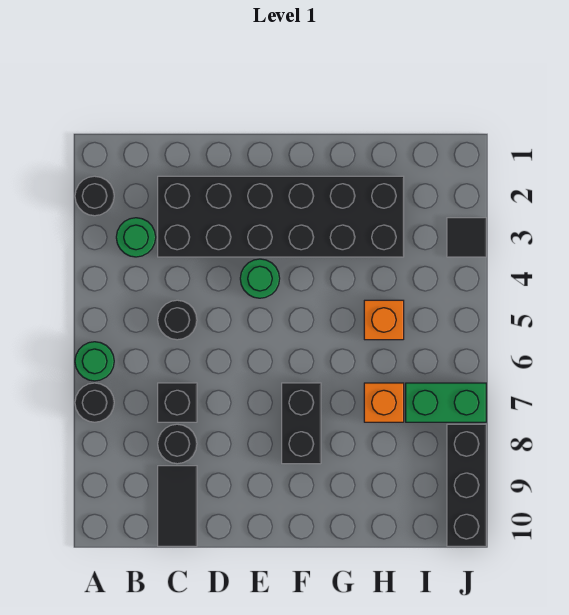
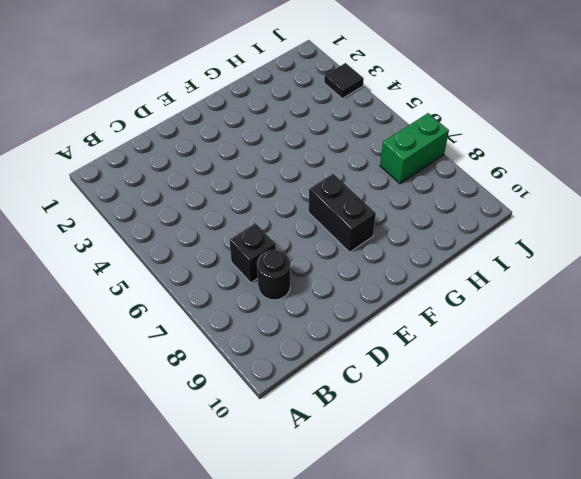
none -> black round brick A2 level 1
none -> green round brick A6 level 1
none -> black round brick A7 level 1

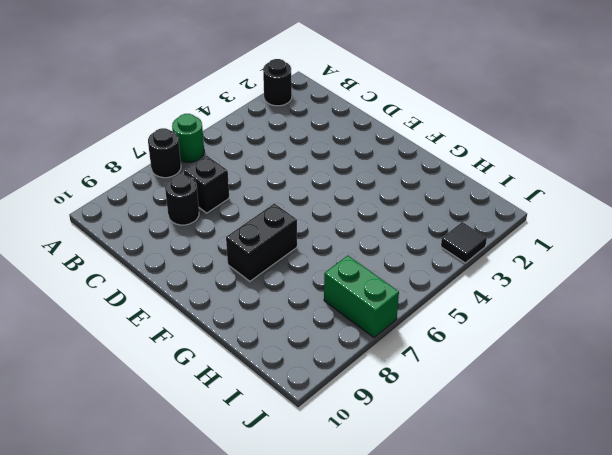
none -> green round brick B3 level 1
none -> black brick C2:H3 level 1
none -> black round brick C5 level 1

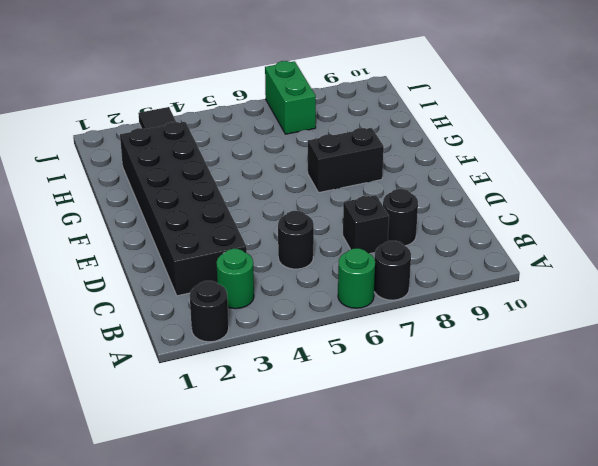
none -> black tile C9:C10 level 1
none -> green round brick E4 level 1
none -> orange brick H5 level 1

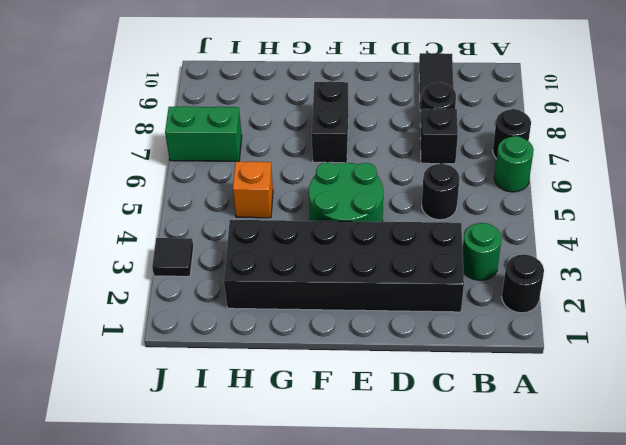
green round brick E4:F5 level 1 -> green round brick E4 level 1
none -> orange brick H7 level 1
none -> black brick J8:J10 level 1

